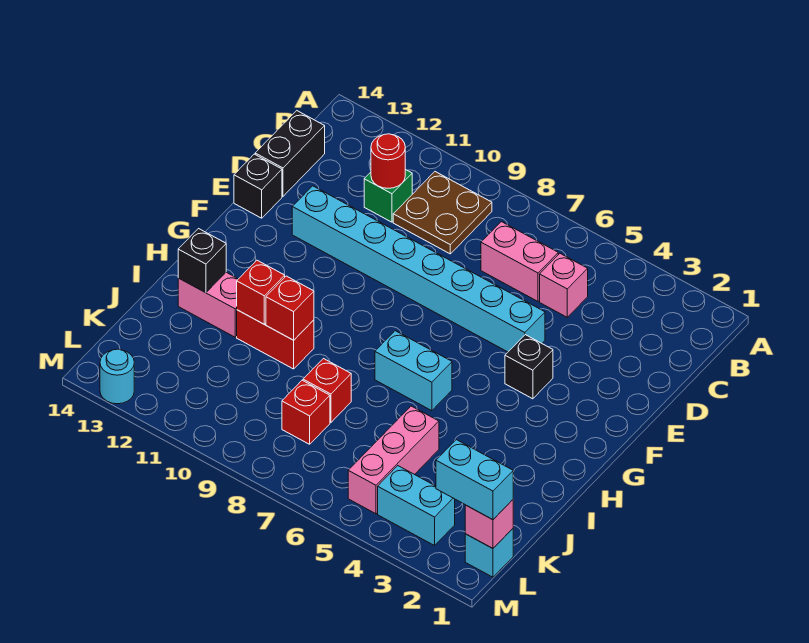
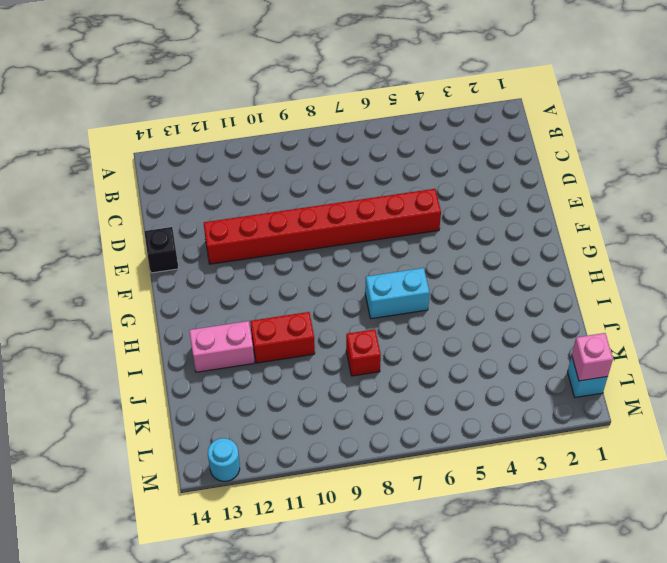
red brick E5:E12 level 1 -> cyan brick E5:E12 level 1
none -> brown plate B9:C10 level 1
none -> pink brick C5 level 1
none -> pink brick C6:C7 level 1

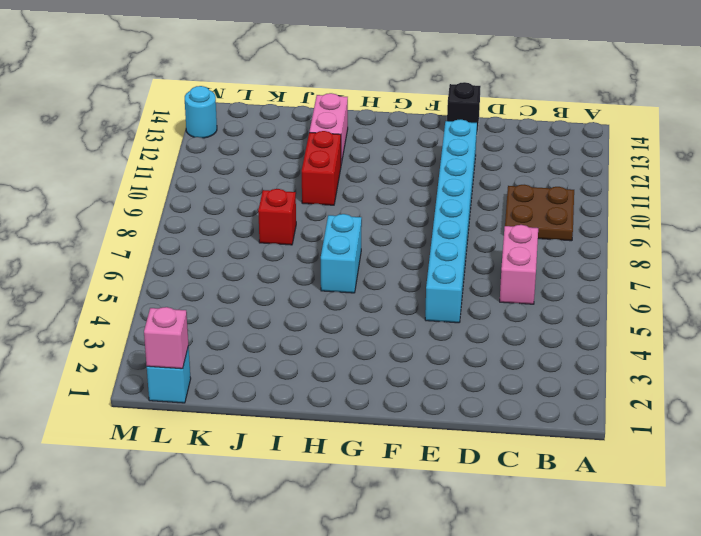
none -> pink brick C5 level 1
none -> green brick C11 level 1
none -> black brick C14:D14 level 1

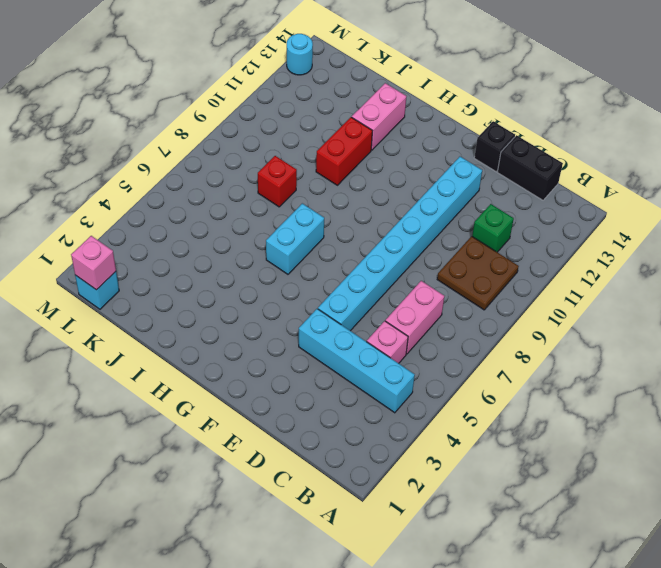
cyan brick B4:E4 level 1 -> none
none -> black brick F4 level 1
none -> pink brick J5:L5 level 1
none -> red brick K8 level 1

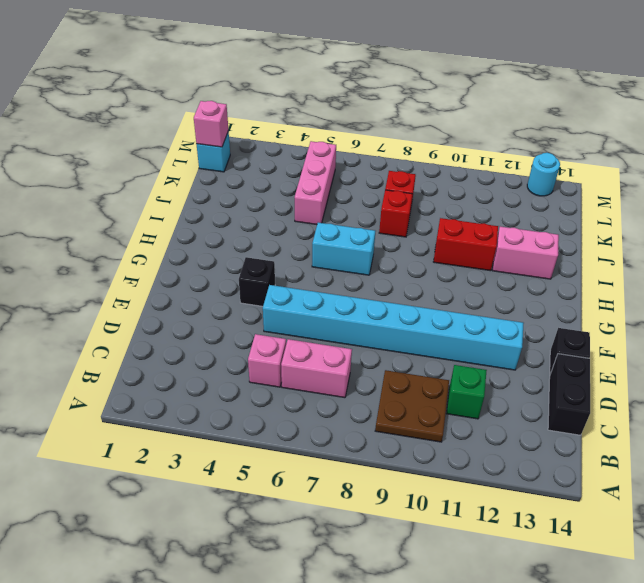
none -> cyan brick L3:L4 level 1
none -> red round brick C11 level 2
none -> red brick I10 level 2

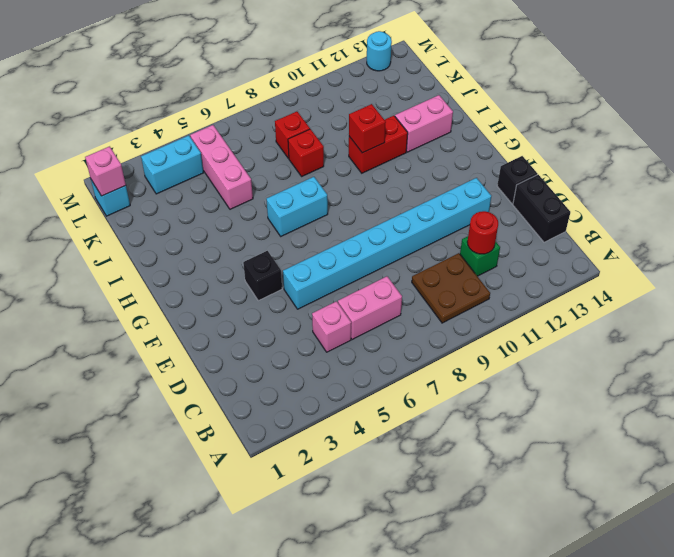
none -> red brick I11 level 2
none -> black brick I13 level 2
none -> cyan brick L1:L2 level 3

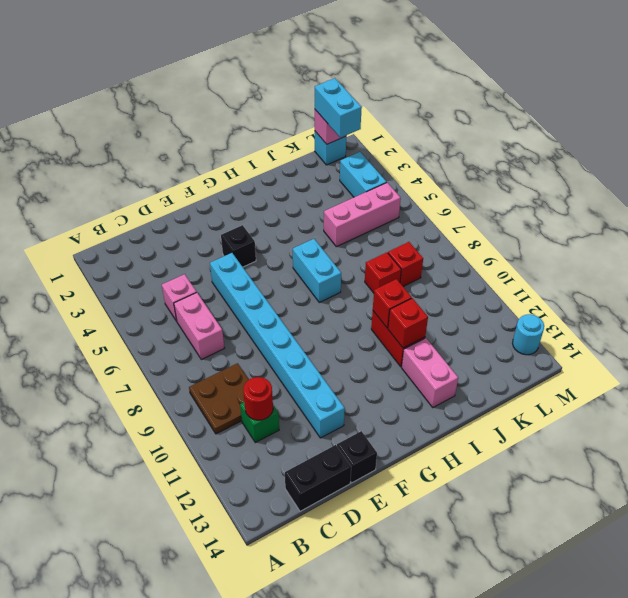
none -> black brick I13 level 2

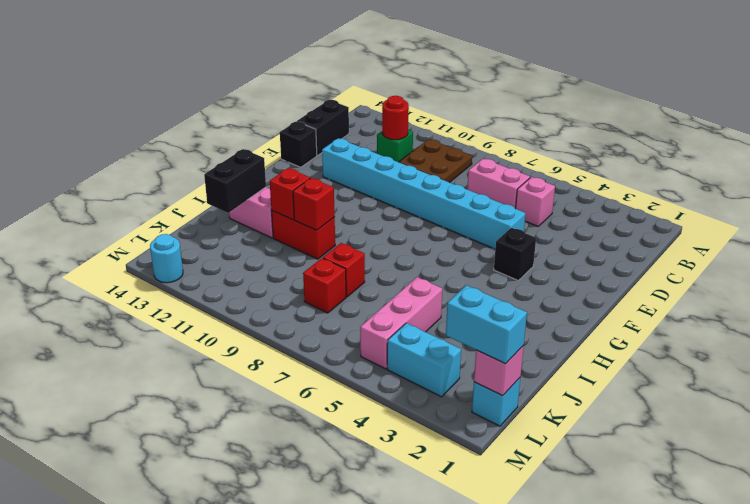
black brick I13:J13 level 2 -> black brick I13 level 2
none -> cyan brick H6:H7 level 1

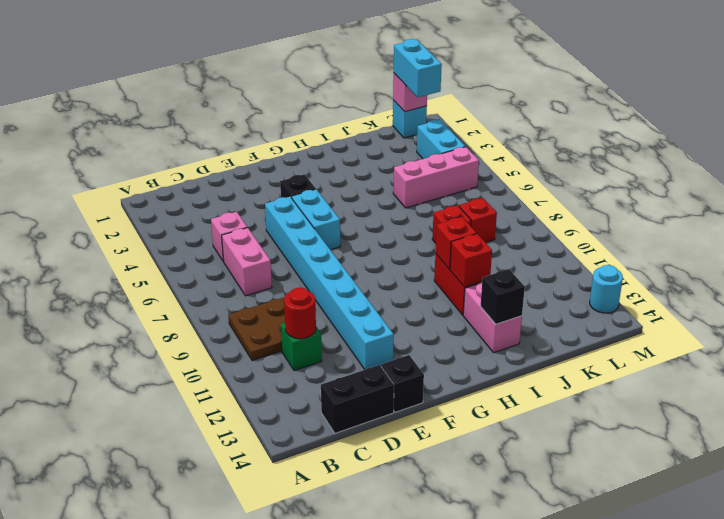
cyan brick F5:F6 level 1 -> cyan brick H6:H7 level 1

